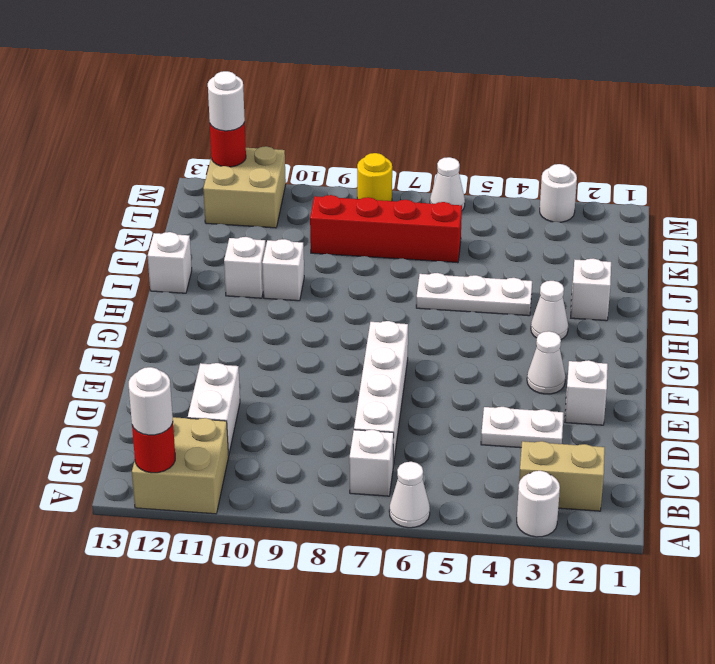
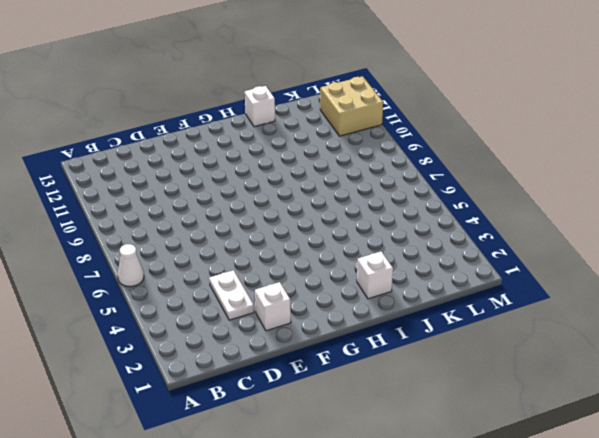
none -> white round brick A3 level 1
none -> tan brick A11:B12 level 1
none -> tan brick B2:B3 level 1

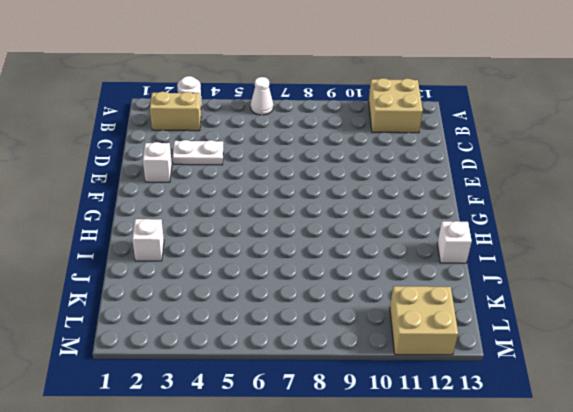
none -> white brick B7 level 1
none -> white brick C7:F7 level 1
none -> white brick C11:D11 level 1

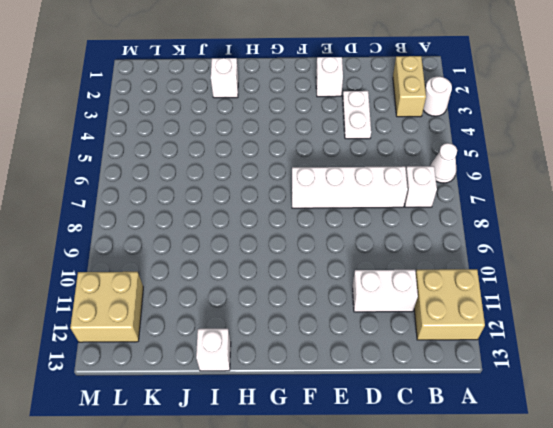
none -> white cone F3 level 1
none -> white cone H3 level 1
none -> white plate I4:I6 level 1

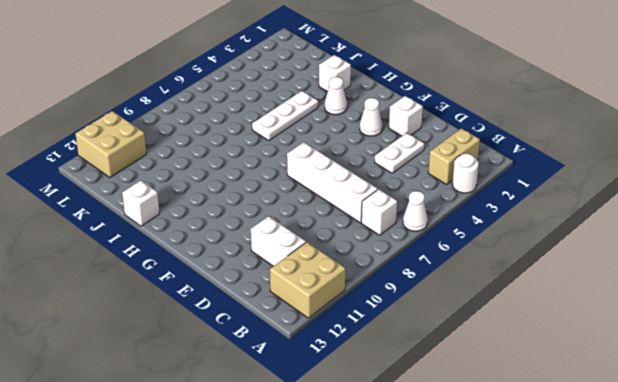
none -> white brick I10 level 1
none -> white brick I11 level 1
none -> red brick K6:K9 level 1

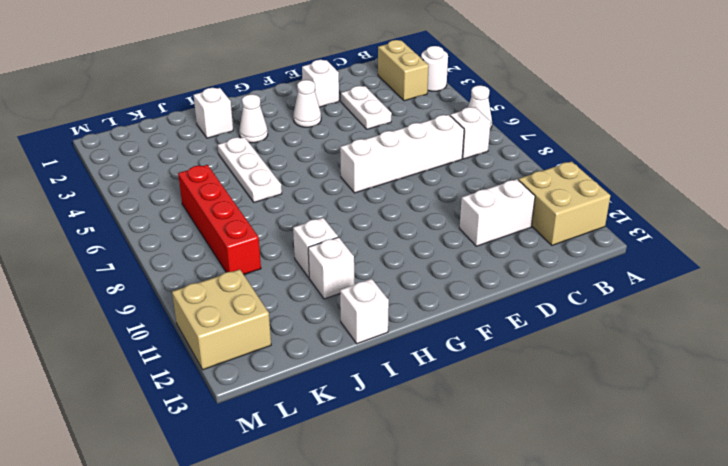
none -> white round brick M3 level 1
none -> white cone M6 level 1
none -> yellow round brick M8 level 1

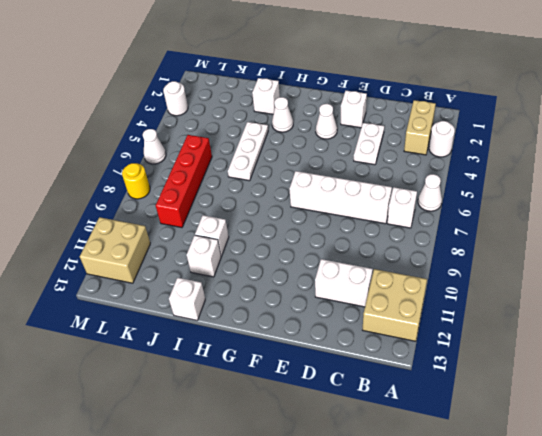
none -> red round brick A12 level 2
none -> red round brick M12 level 2
none -> white round brick A12 level 3

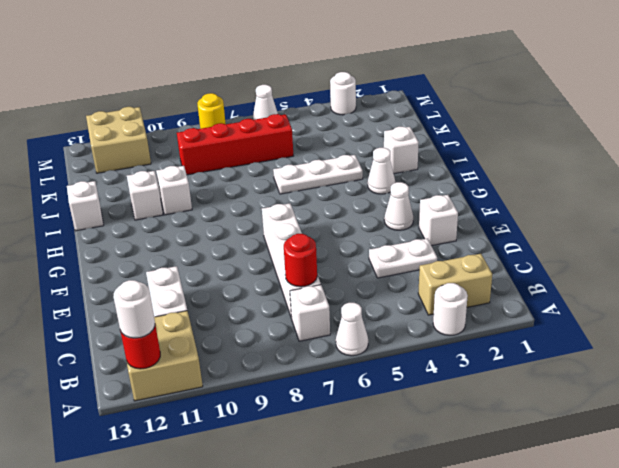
red round brick C7 level 2 -> red round brick M12 level 2
none -> white round brick M12 level 3

